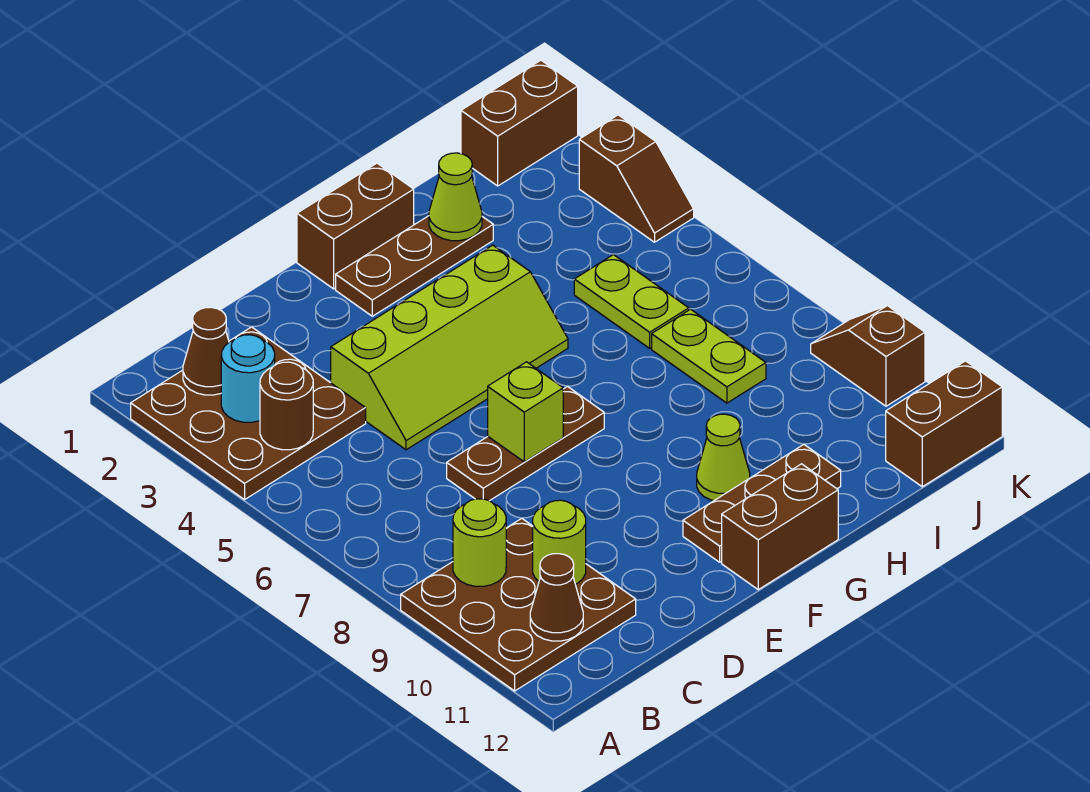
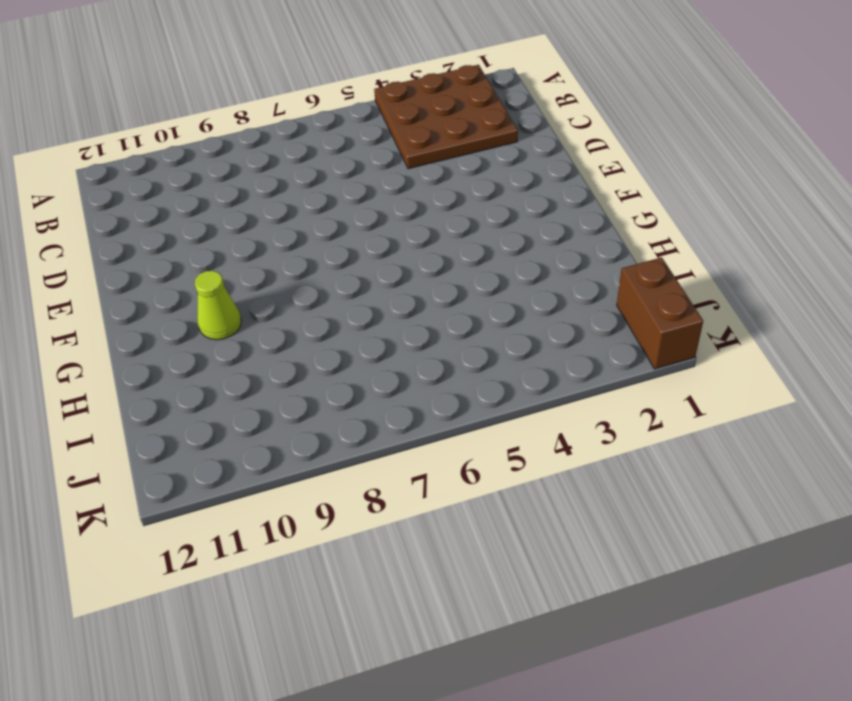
none -> brown plate A9:C11 level 1
none -> lime slope D4:G5 level 1 top 4
none -> brown plate D7:F7 level 1

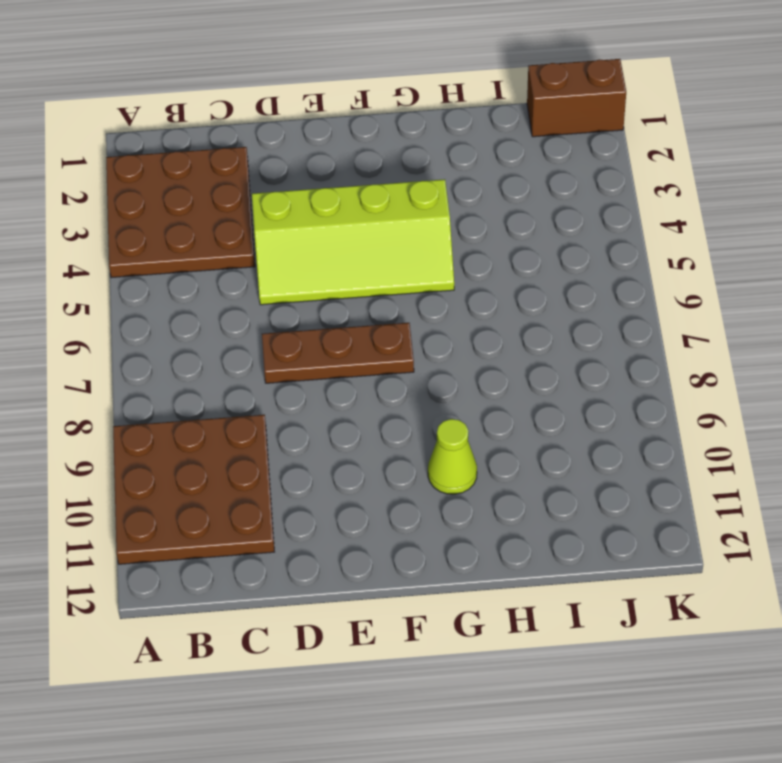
none -> brown brick F1:G1 level 1
none -> brown plate F2:H2 level 1
none -> brown plate F11:H11 level 1

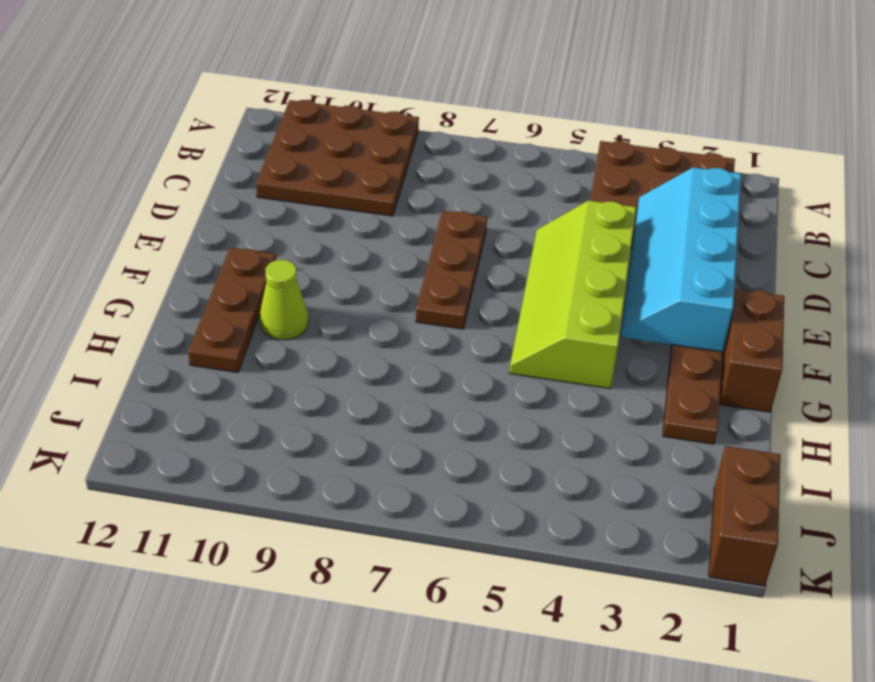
cyan slope C2:F3 level 2 top 2 -> none
none -> brown brick F12:G12 level 1
none -> lime plate I5:I6 level 1
none -> lime plate I7:I8 level 1

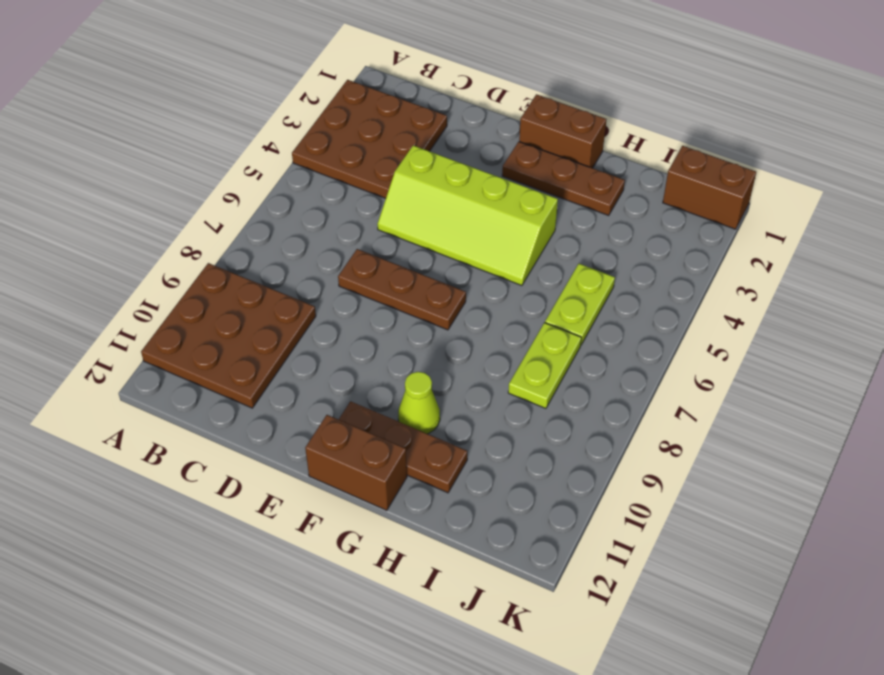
none -> brown brick J12:K12 level 1
none -> brown slope K3:K4 level 1 top 3
none -> brown slope K9:K10 level 1 top 10

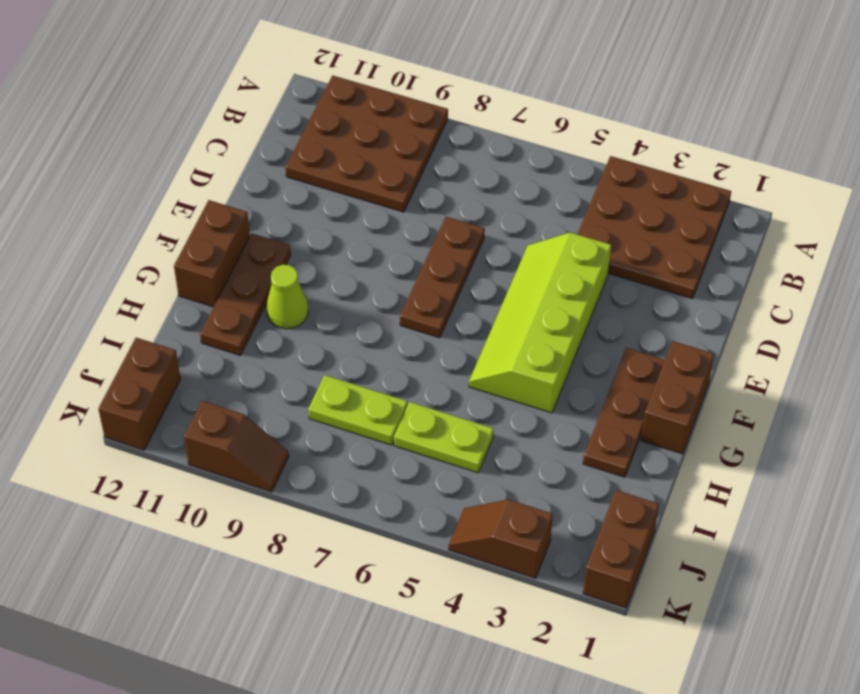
none -> brown cone B2 level 2
none -> cyan round brick B3 level 2
none -> brown round brick B4 level 2

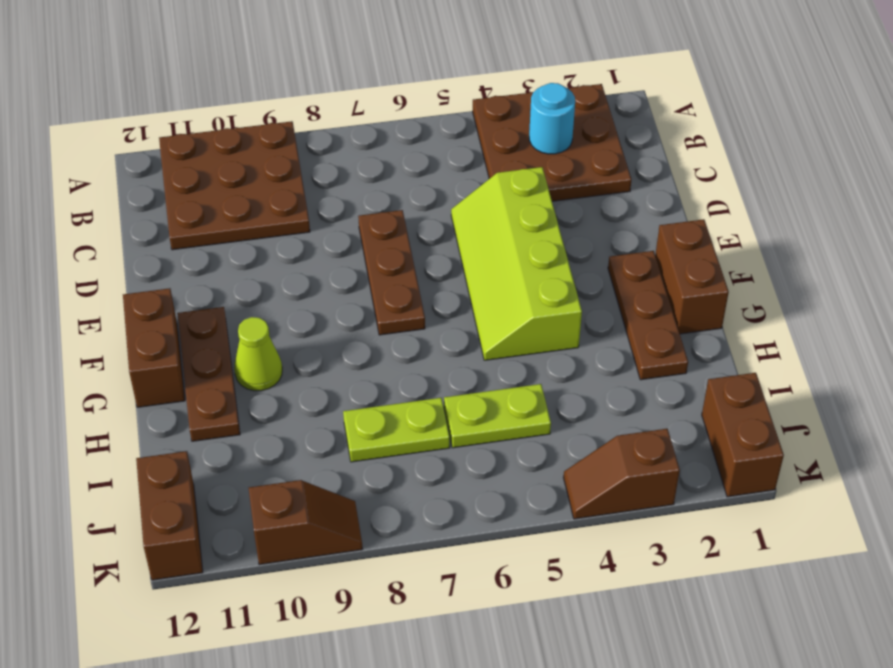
none -> brown cone B2 level 2
none -> brown round brick B4 level 2
none -> lime round brick B9 level 2

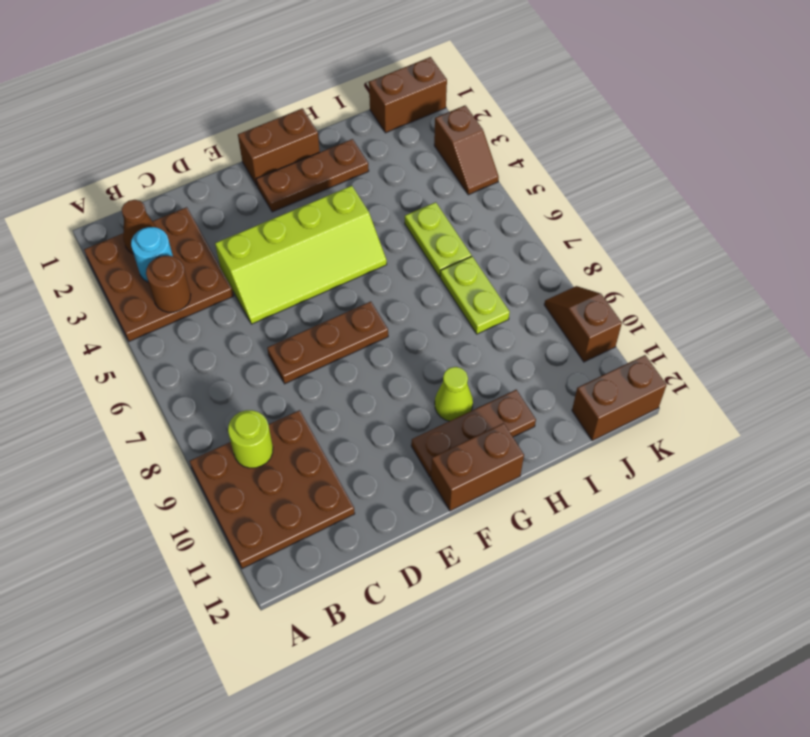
none -> brown cone B11 level 2
none -> lime round brick C10 level 2
none -> lime brick E7 level 2

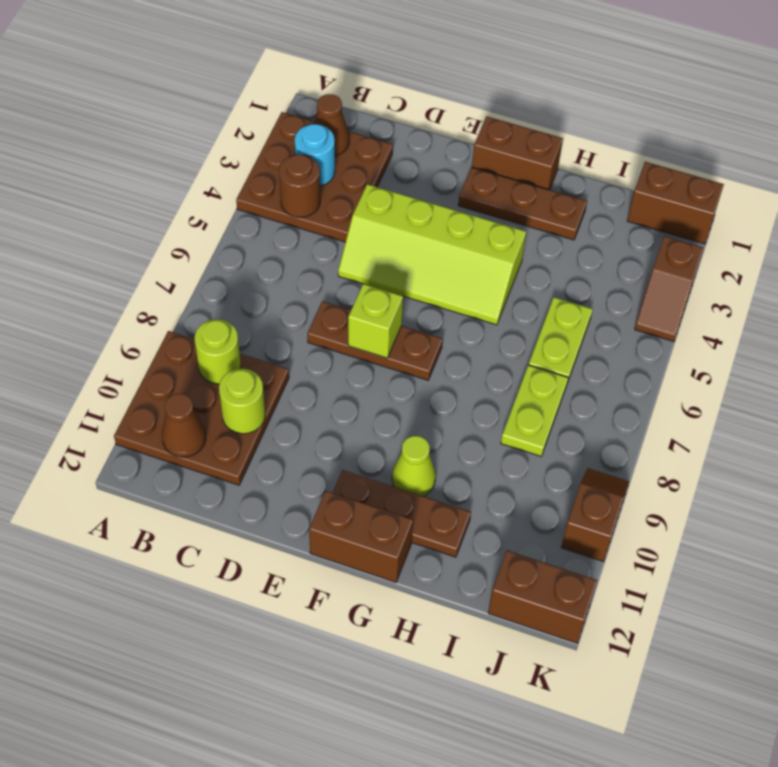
none -> lime cone H2 level 2

